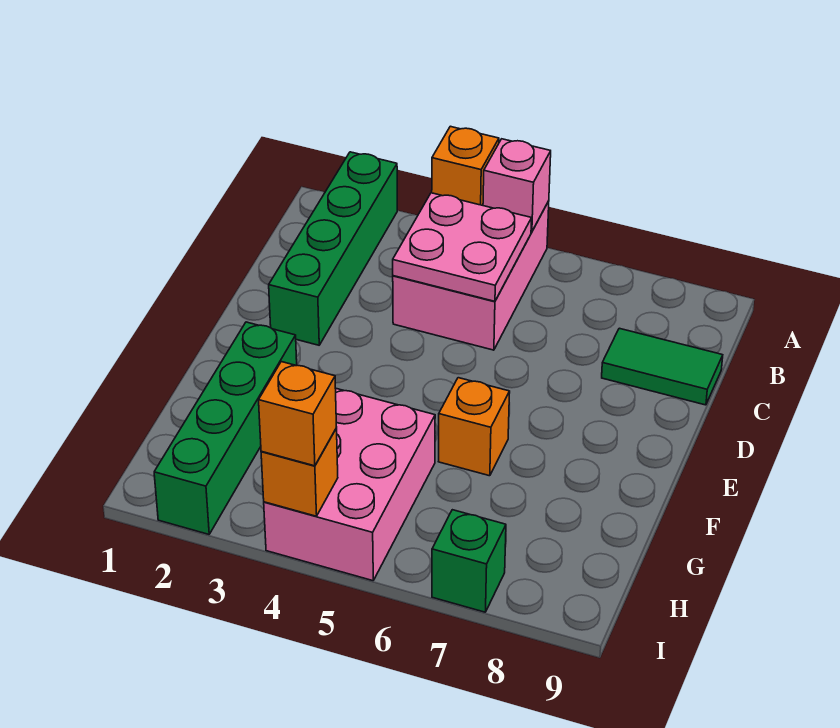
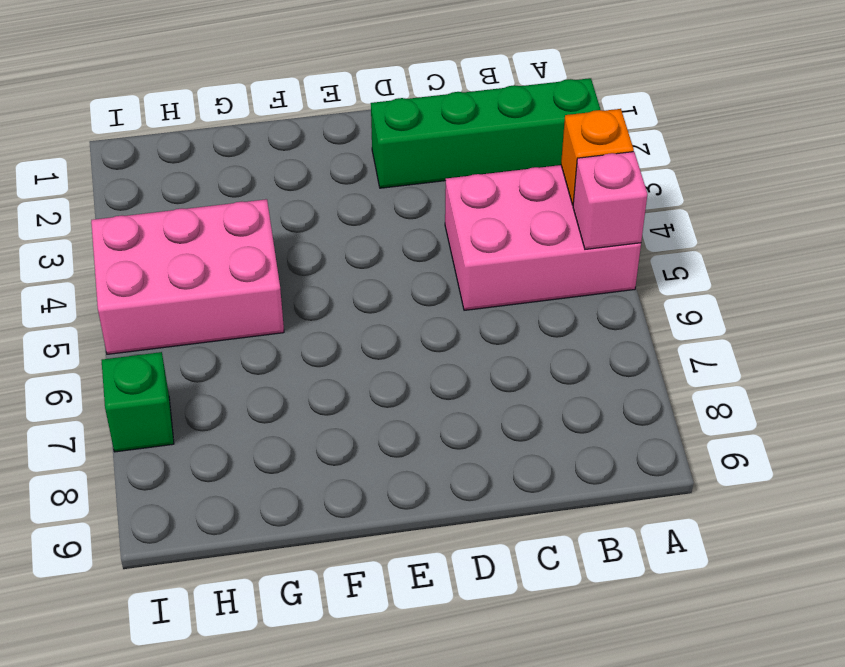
none -> green tile C8:C9 level 1
none -> green brick F2:I2 level 1
none -> orange brick F6 level 1

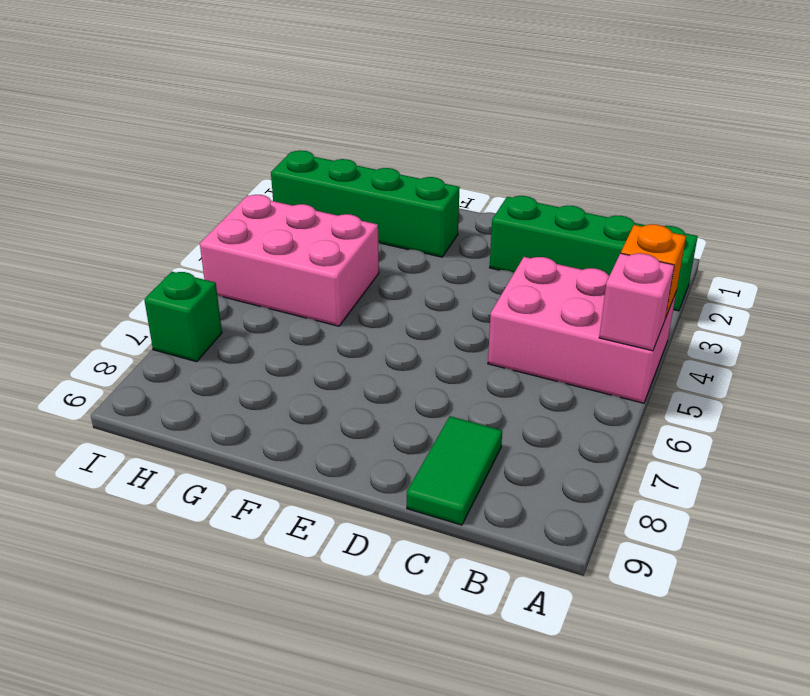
none -> orange brick F6 level 1
none -> pink plate B4:C5 level 2
none -> orange brick I4 level 2

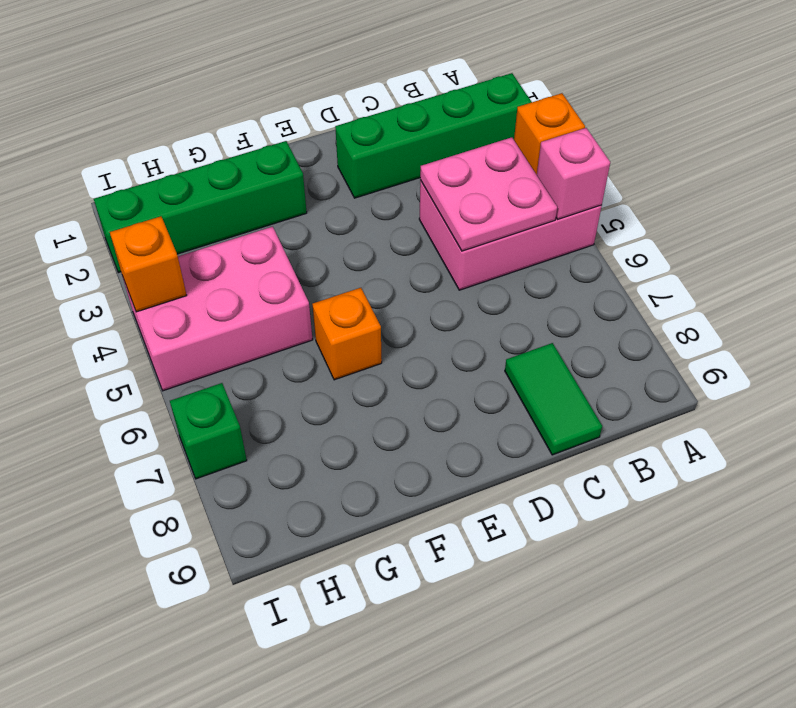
none -> orange brick I4 level 3

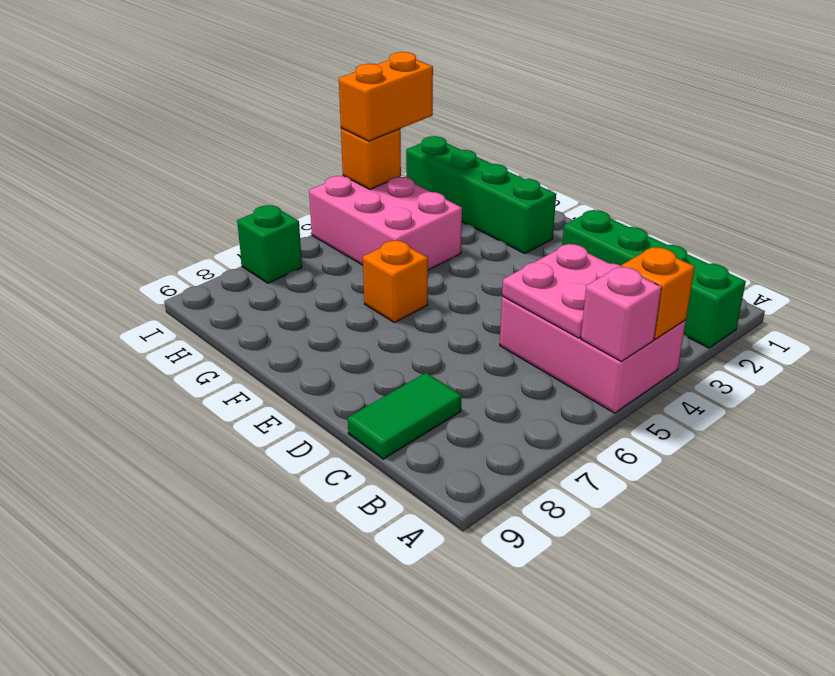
orange brick I3:I4 level 3 -> orange brick I4 level 3

